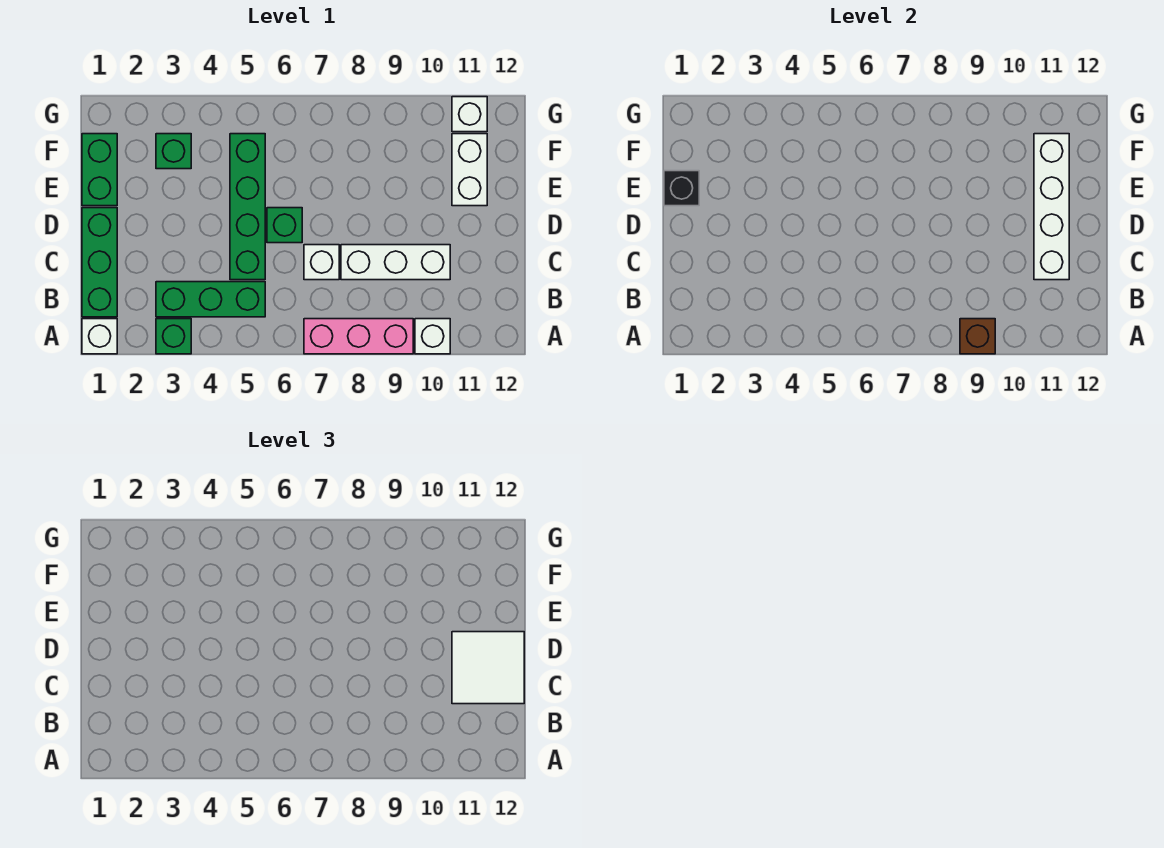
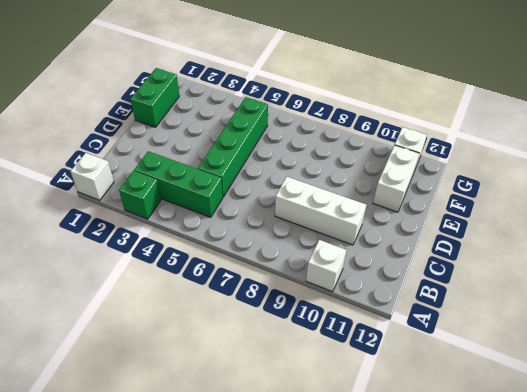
none -> pink brick A7:A9 level 1
none -> green brick B1:D1 level 1
none -> white brick C7 level 1

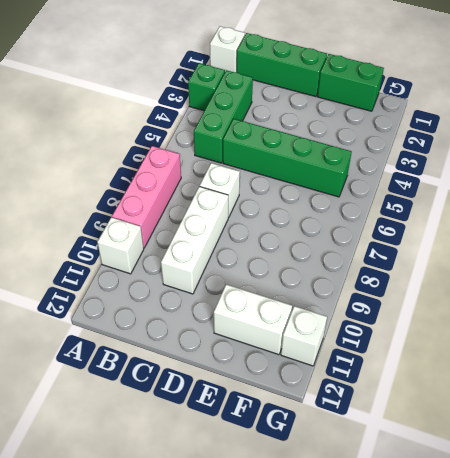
none -> green brick D6 level 1
none -> green brick F3 level 1
none -> brown brick A9 level 2

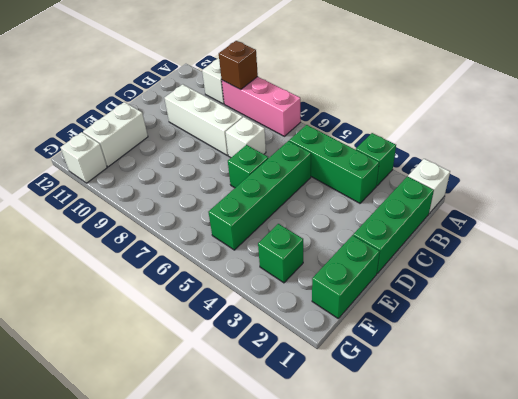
none -> white brick C11:F11 level 2
none -> black brick E1 level 2
none -> white tile C11:D12 level 3

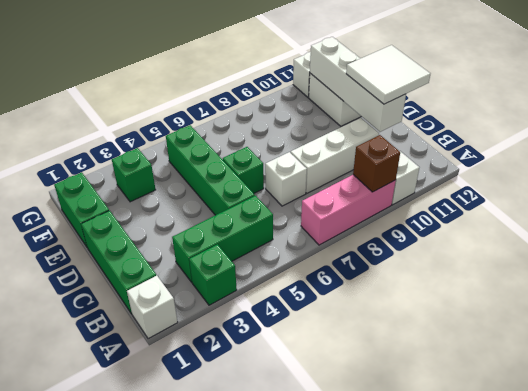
none -> black brick E1 level 2

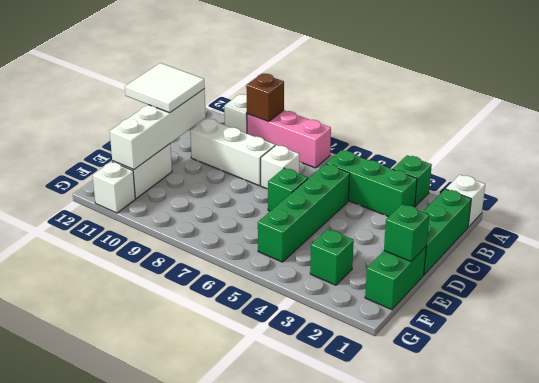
green brick E1 level 2 -> black brick E1 level 2

